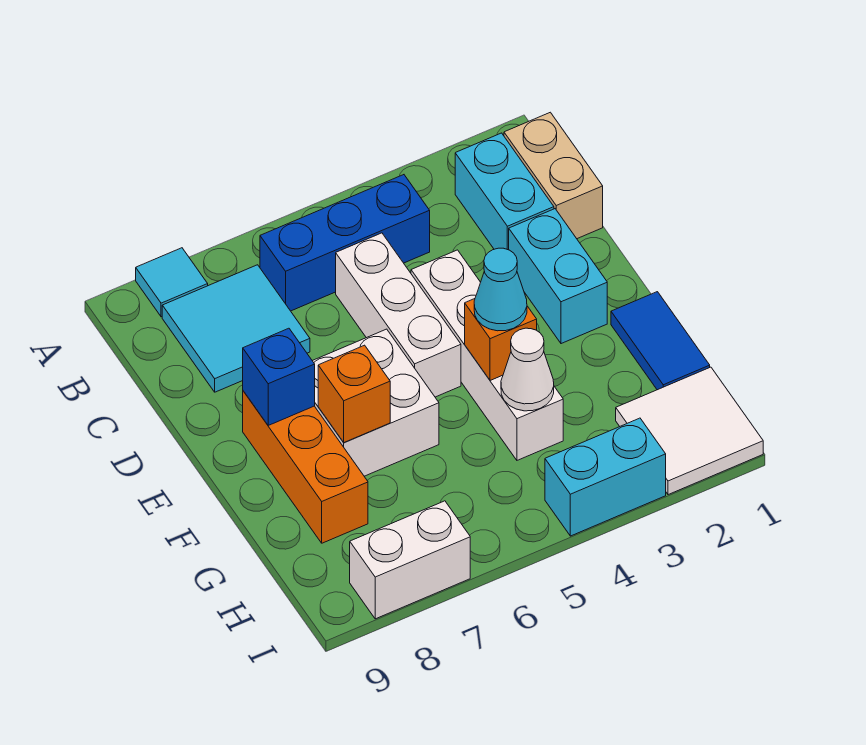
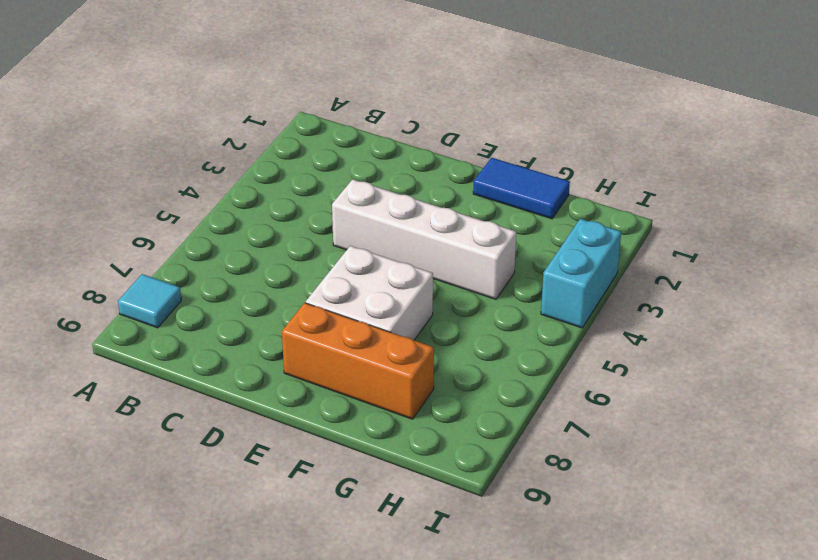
none -> tan brick B1:C1 level 1
none -> cyan brick B2:C2 level 1
none -> blue brick B4:B6 level 1

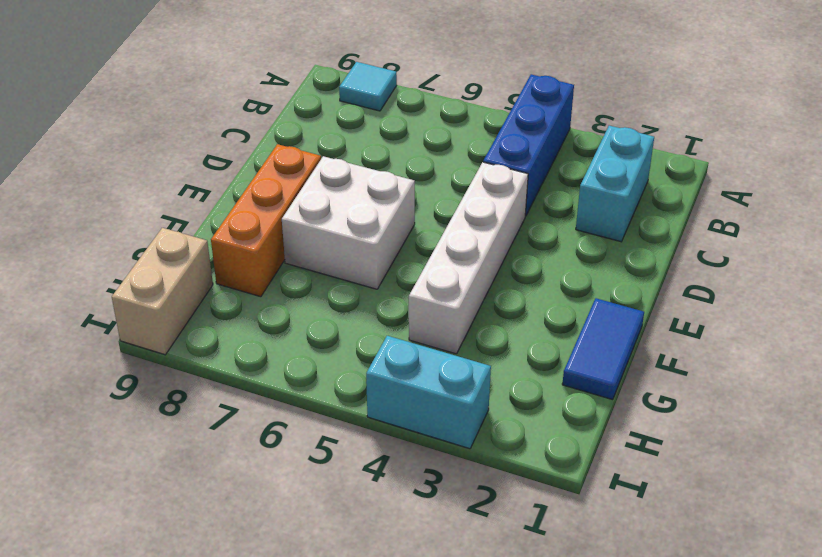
blue brick A4:C4 level 1 -> blue brick B4:B6 level 1
tan brick H9:I9 level 1 -> tan brick B1:C1 level 1
none -> cyan tile B7:C8 level 1
none -> white brick C5:E5 level 1
none -> cyan brick D2:E2 level 1

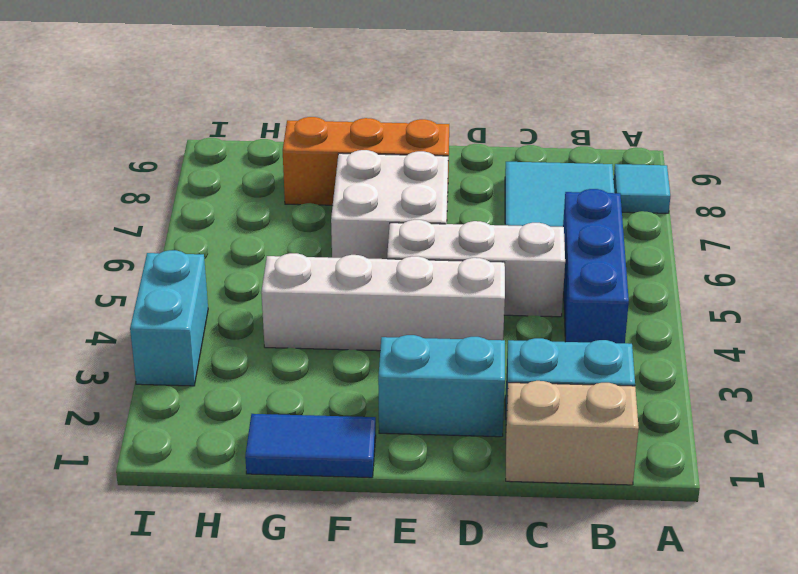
none -> white tile H1:I2 level 1
none -> white brick I7:I8 level 1
none -> blue brick E8 level 2

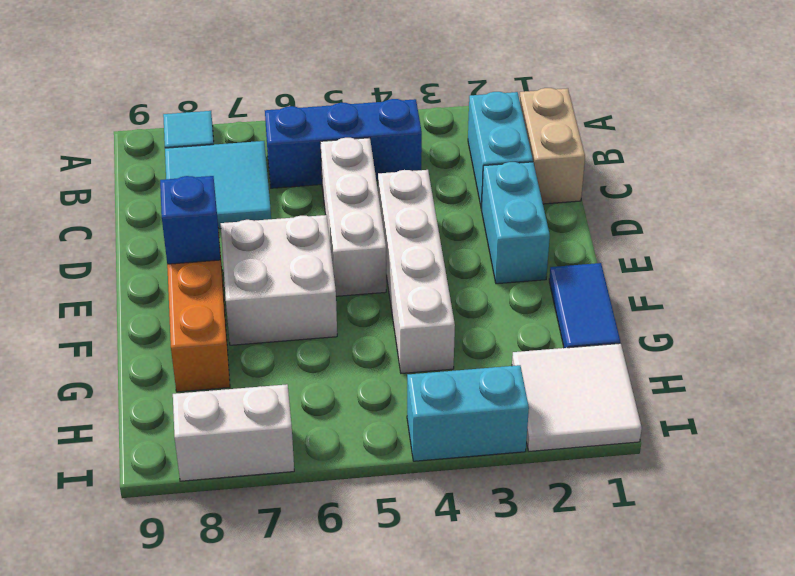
none -> orange brick F4 level 2
none -> orange brick F7 level 2
none -> white cone G4 level 2

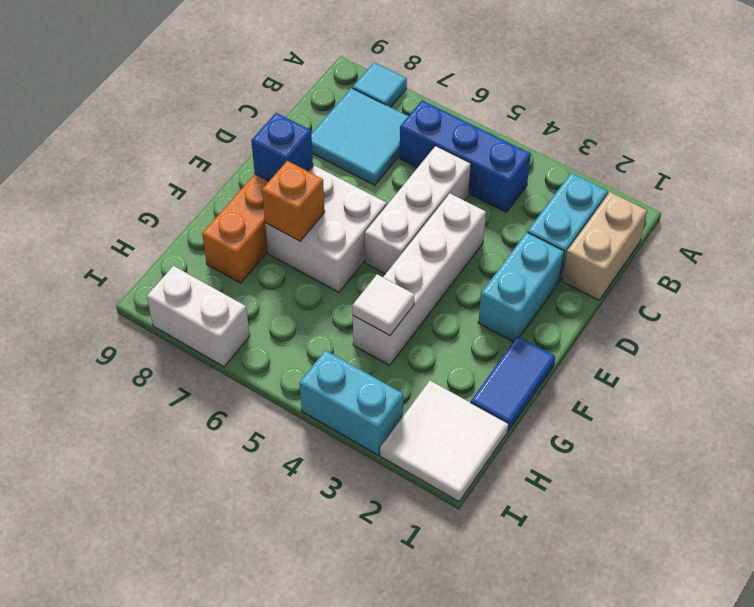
white tile G4 level 2 -> white cone G4 level 2
none -> orange brick F4 level 2
none -> cyan cone F4 level 3

